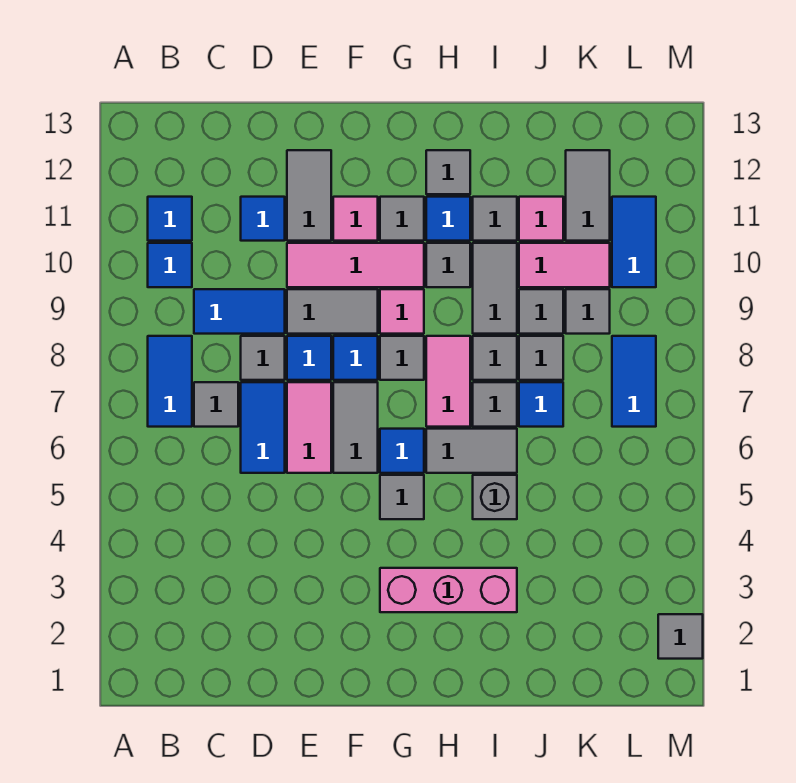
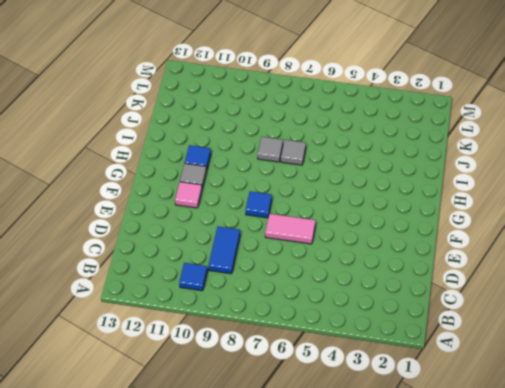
none -> blue tile B7:B8 level 1
none -> blue tile B11 level 1
none -> grey tile C7 level 1
none -> blue tile D6:D7 level 1

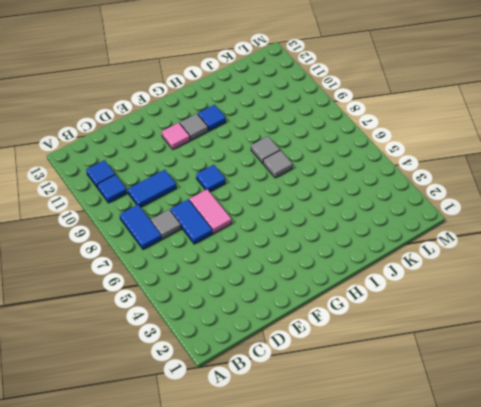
none -> grey tile D8 level 1
none -> blue tile D11 level 1
none -> blue tile E8 level 1
none -> grey tile E9:F9 level 1

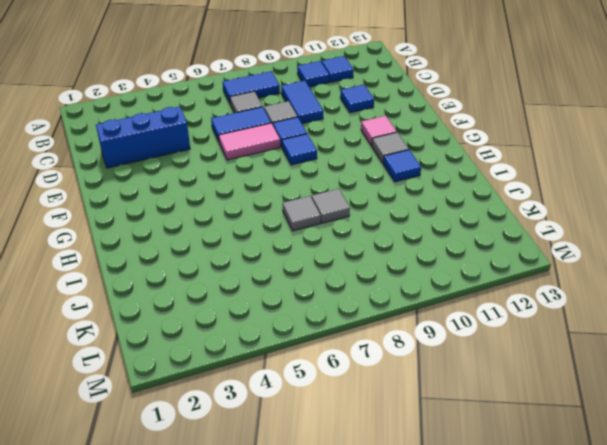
blue brick D2:D4 level 1 -> none
none -> grey tile E9:F9 level 1
none -> pink tile E10:G10 level 1
none -> grey tile E11:E12 level 1
none -> grey tile F6:F7 level 1

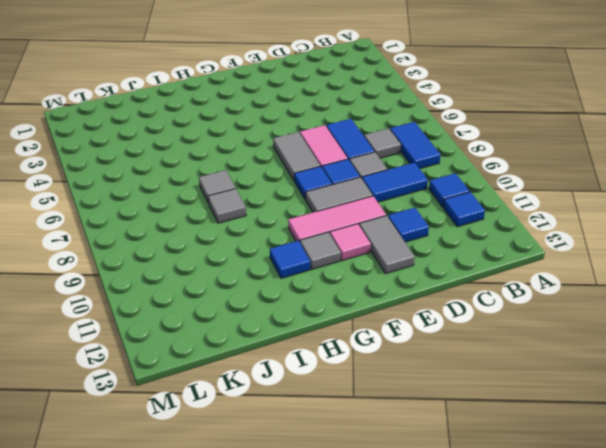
none -> pink brick G3:I3 level 1
none -> grey tile G5 level 1
none -> blue tile G6 level 1
none -> grey tile G8 level 1

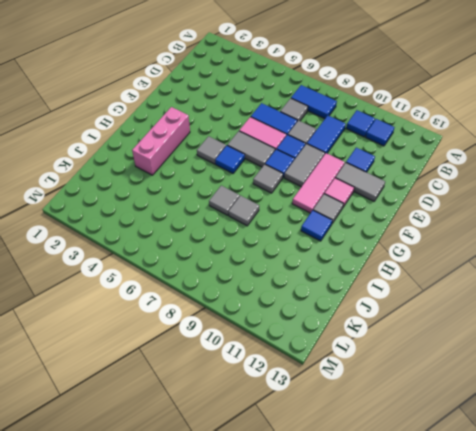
none -> pink tile G9 level 1
none -> grey tile H6:I6 level 1
none -> pink tile H7:H8 level 1
none -> grey tile H10 level 1

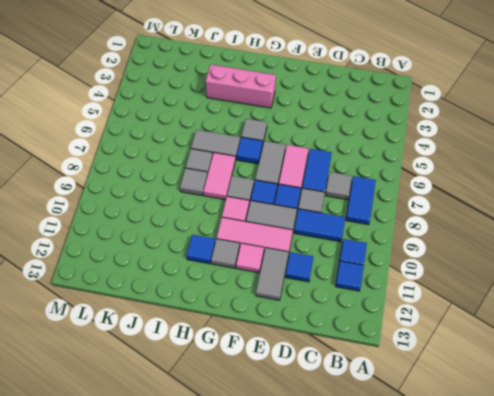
none -> grey tile H10 level 1
none -> grey tile H12 level 1
none -> grey brick I5 level 1
none -> grey tile I9:I10 level 1

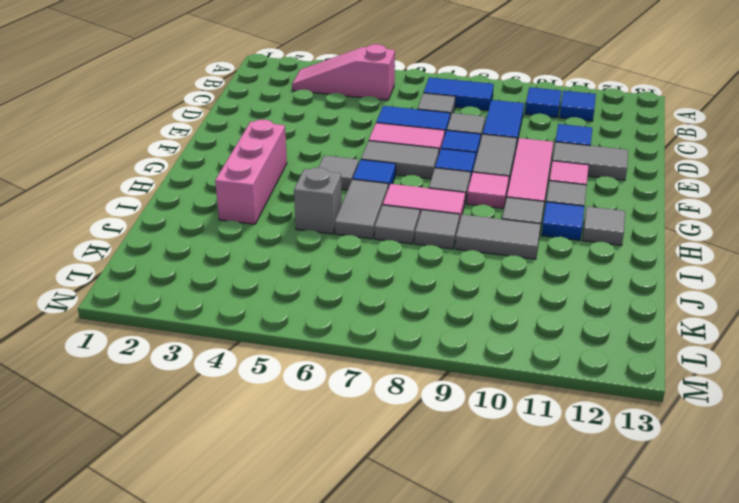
pink slope B3:B5 level 1 top 5 -> none
none -> grey tile I11 level 1
none -> blue tile J7 level 1
none -> grey tile J8 level 1
none -> grey tile J9 level 1

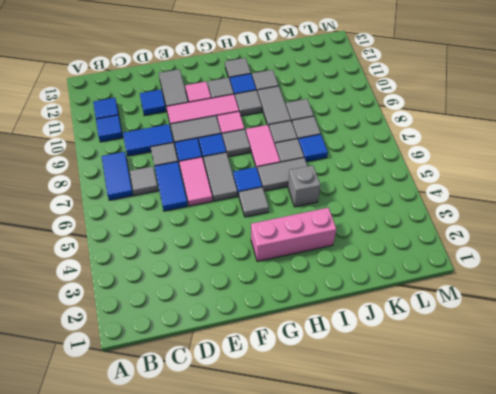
none -> pink tile J10:K10 level 1
none -> pink tile J11 level 1
none -> grey tile K9 level 1
none -> grey tile K11:K12 level 1

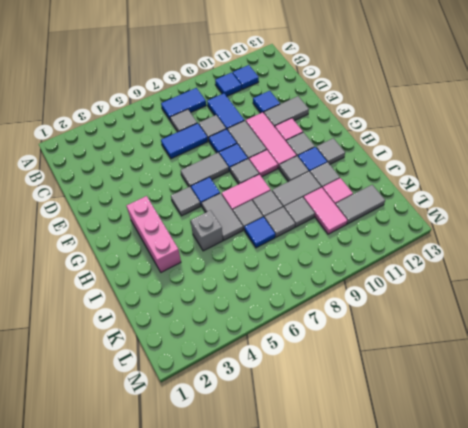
none -> pink tile E6:E7 level 1
none -> grey tile K9 level 1
none -> blue tile L7:L8 level 1
none -> blue tile L10:L11 level 1

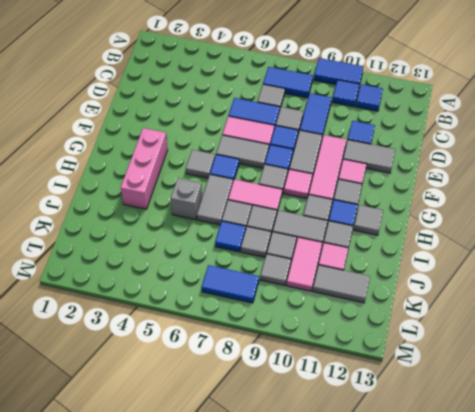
blue tile A9:A10 level 1 -> blue tile L10:L11 level 1
none -> grey tile M2 level 1

